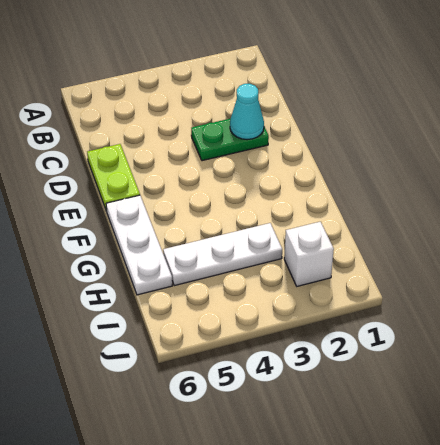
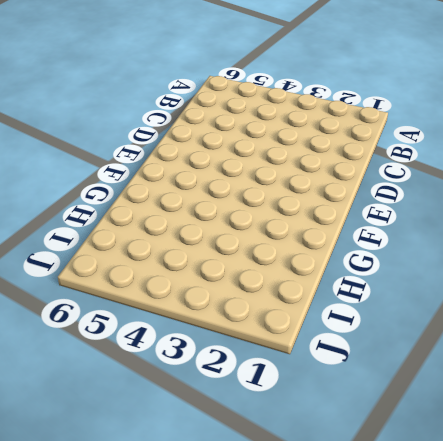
none -> green plate D2:D3 level 1
none -> lime plate D6:E6 level 1

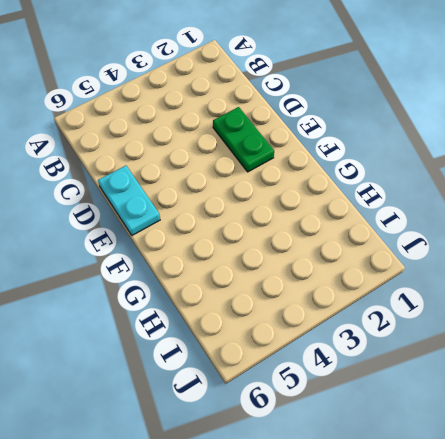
green plate D2:E2 level 1 -> green plate D2:D3 level 1
cyan plate D6:E6 level 1 -> lime plate D6:E6 level 1
none -> white plate F6:H6 level 1
none -> white plate H3:H5 level 1

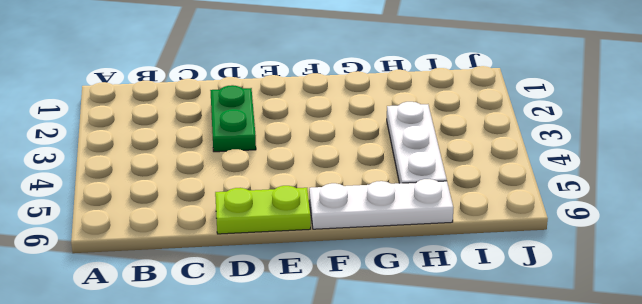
none -> white brick I2 level 1
none -> cyan cone D2 level 2

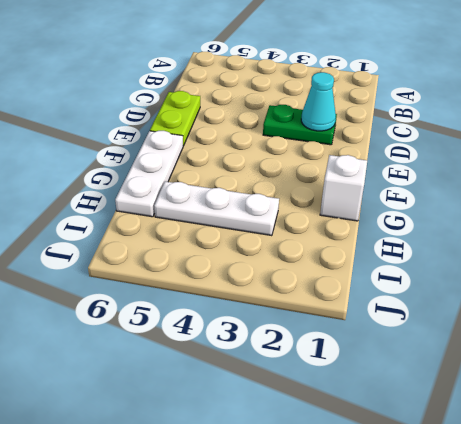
white brick G1 level 1 -> white brick I2 level 1

